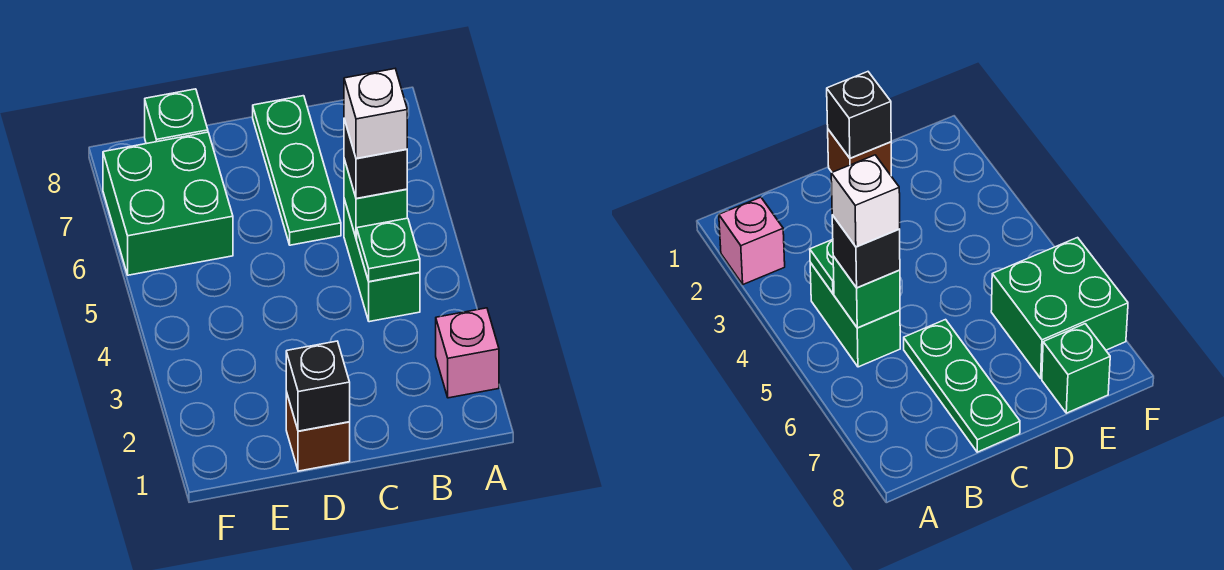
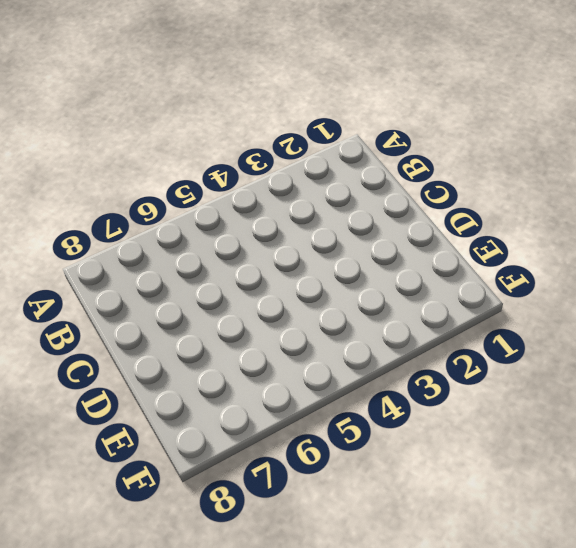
none -> pink brick A2 level 1
none -> green brick B4:B5 level 1

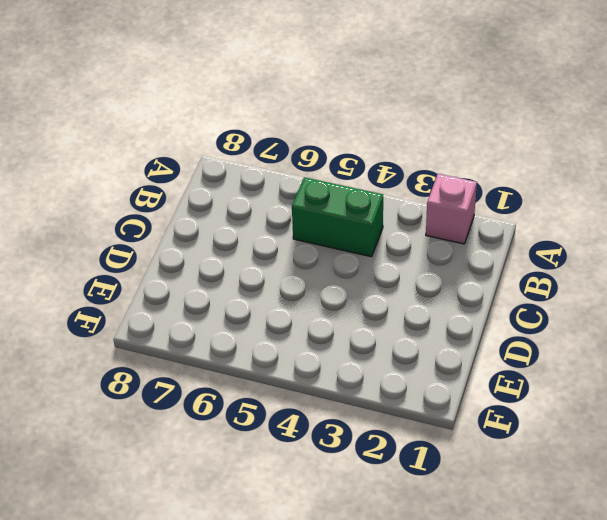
none -> green plate C6:C8 level 1
none -> brown brick D1 level 1

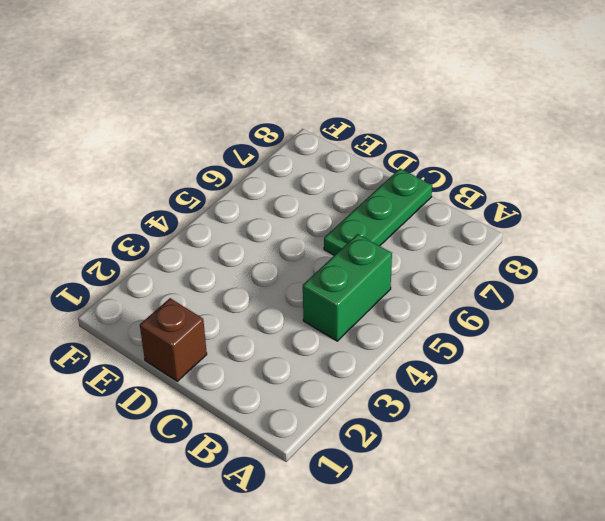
none -> pink brick A2 level 1
none -> green brick E6:F7 level 1

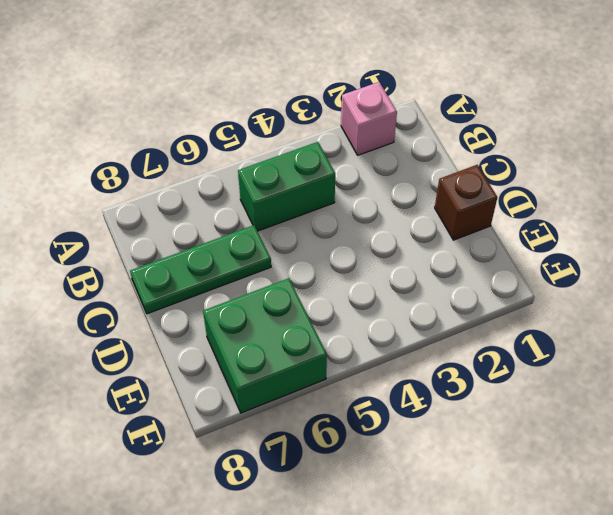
none -> green brick E8 level 1
none -> green plate B4 level 2

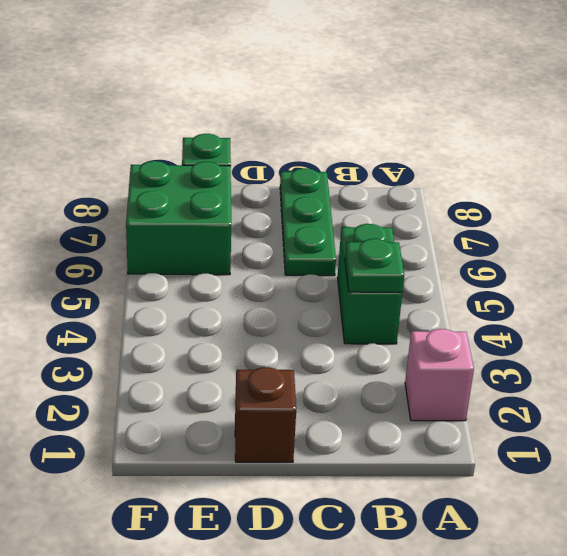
none -> green brick B5 level 2
none -> black brick D1 level 2

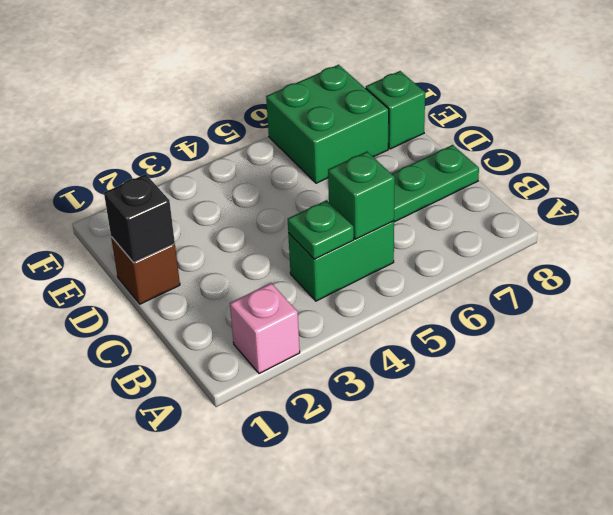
none -> black brick B5 level 3
none -> white brick B5 level 4

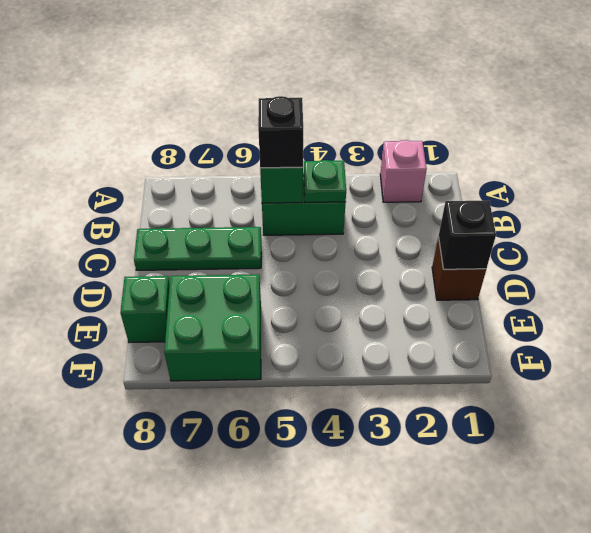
none -> white brick B5 level 4

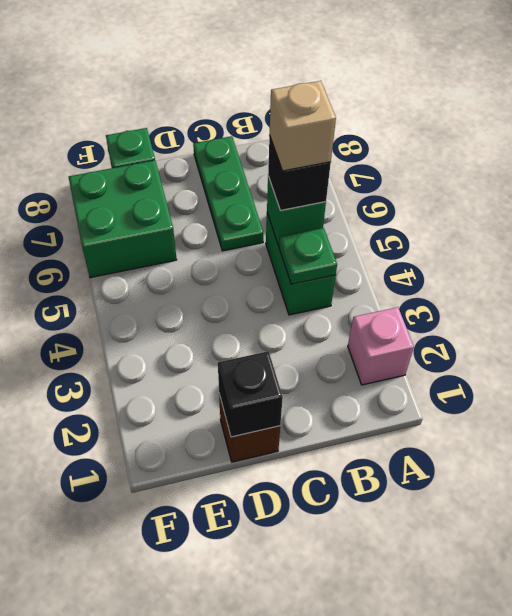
tan brick B5 level 4 -> white brick B5 level 4

